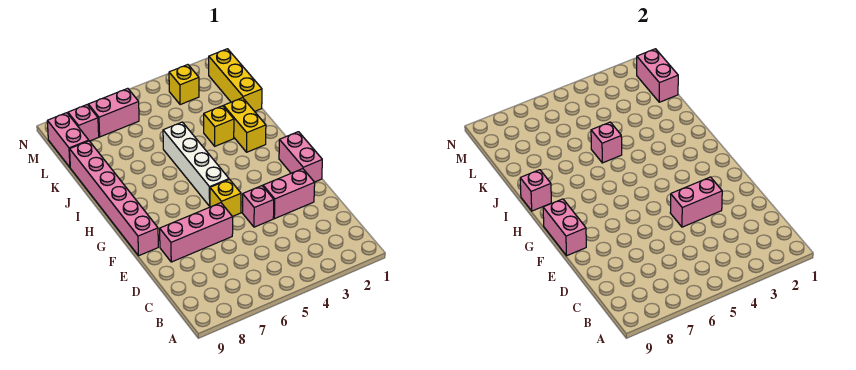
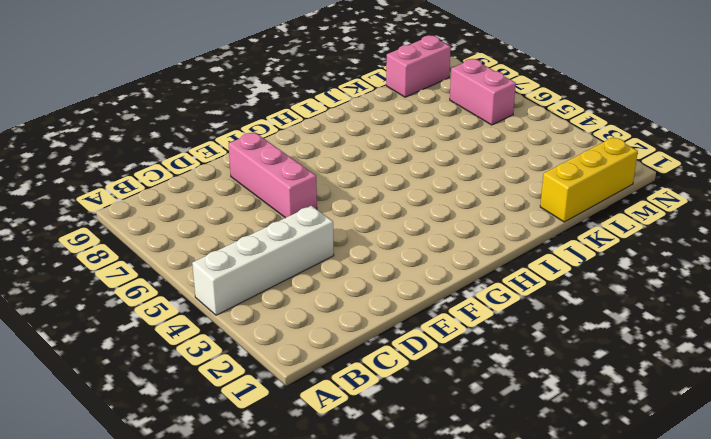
white brick A4:D4 level 1 -> white brick G5:J5 level 1
none -> pink brick E2:E3 level 1
none -> pink brick E4 level 1
none -> pink brick F1:G1 level 1

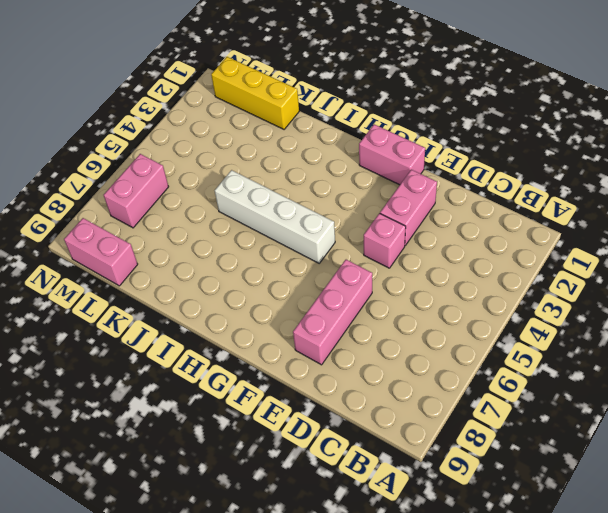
none -> yellow brick F5 level 1
none -> pink brick F9:K9 level 1
none -> yellow brick I2:J2 level 1

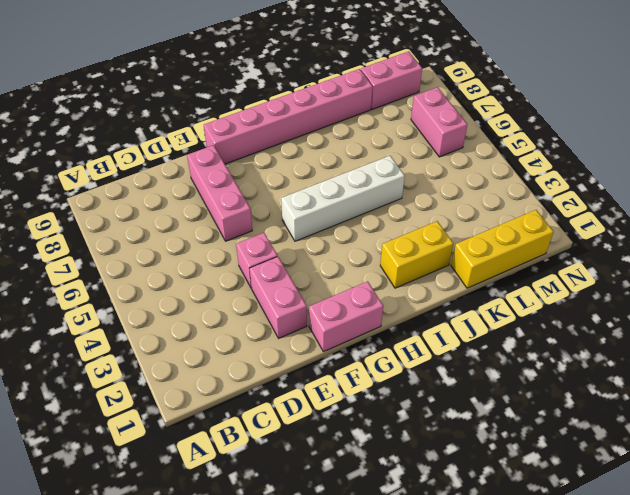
none -> yellow brick F5 level 1
none -> yellow brick J3 level 1
none -> yellow brick M3 level 1

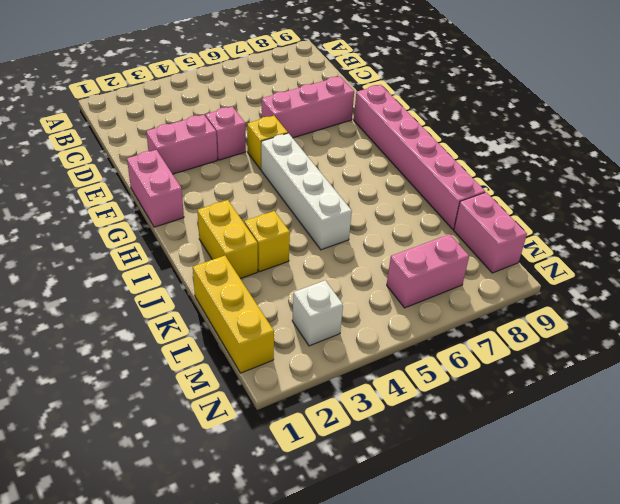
white brick M3 level 1 -> yellow brick M3 level 1
none -> pink brick M8 level 1
none -> pink brick E3:E4 level 2
none -> pink brick F9:G9 level 2

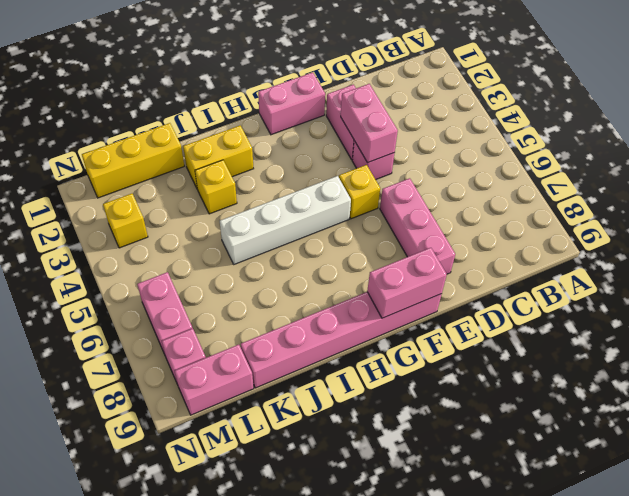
none -> pink brick I9 level 2
none -> pink brick J5 level 2
none -> pink brick L1:M1 level 2

